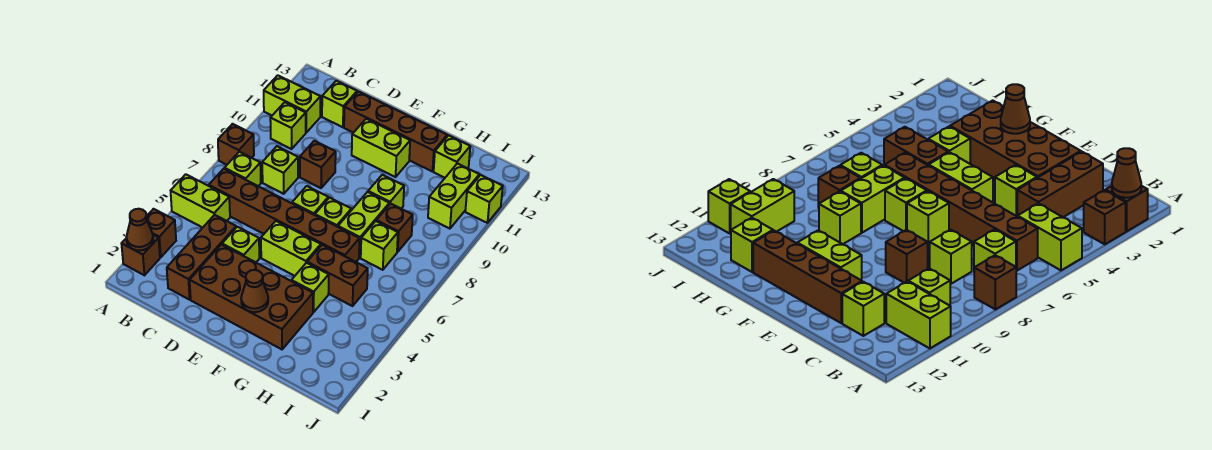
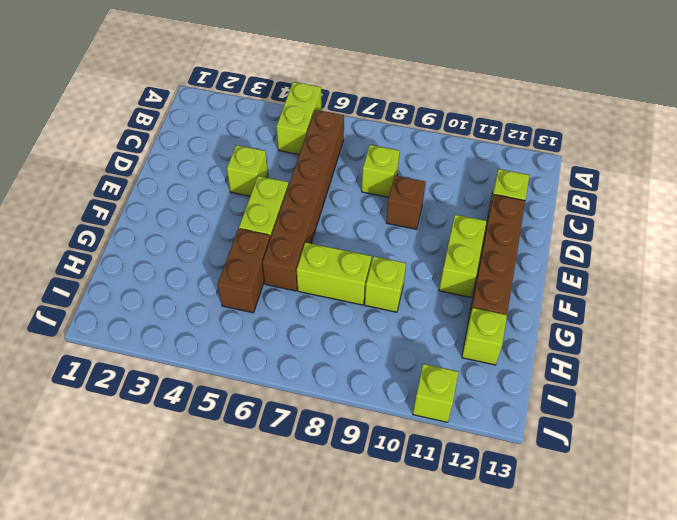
none -> brown brick A2 level 1
none -> brown brick A3 level 1
none -> brown brick A8 level 1
none -> lime brick A11:B11 level 1

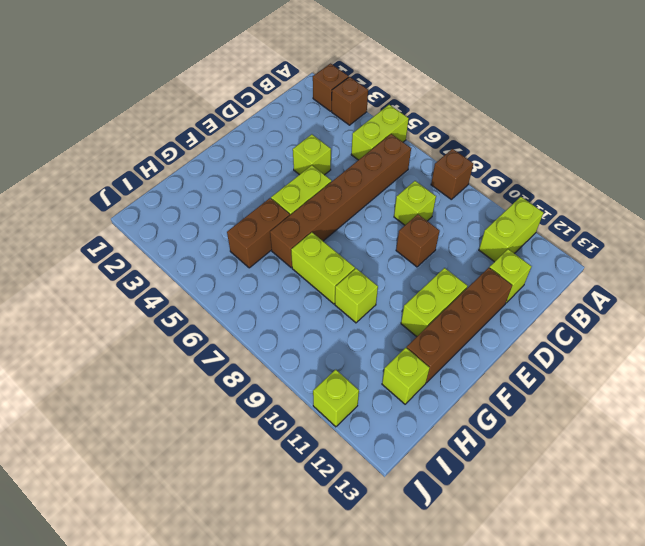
none -> lime brick B7 level 1
none -> lime brick B10 level 1
none -> brown brick C2:C4 level 1
none -> brown brick D2:G3 level 1

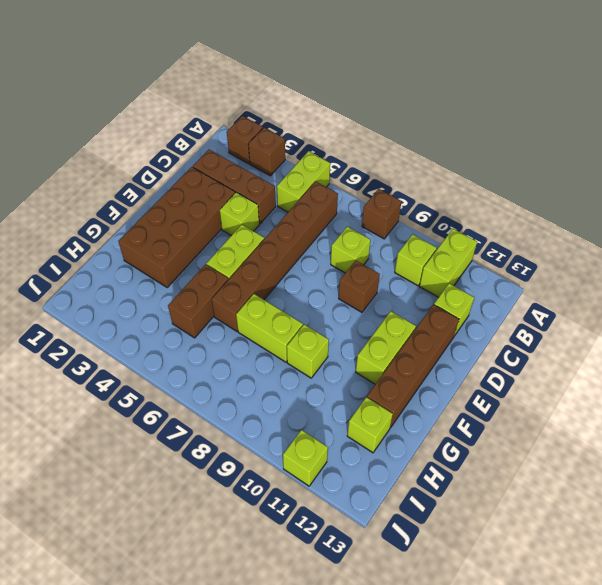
none -> lime brick B7 level 1
none -> lime brick E7 level 1
none -> lime brick F7 level 1
none -> lime brick G4 level 1

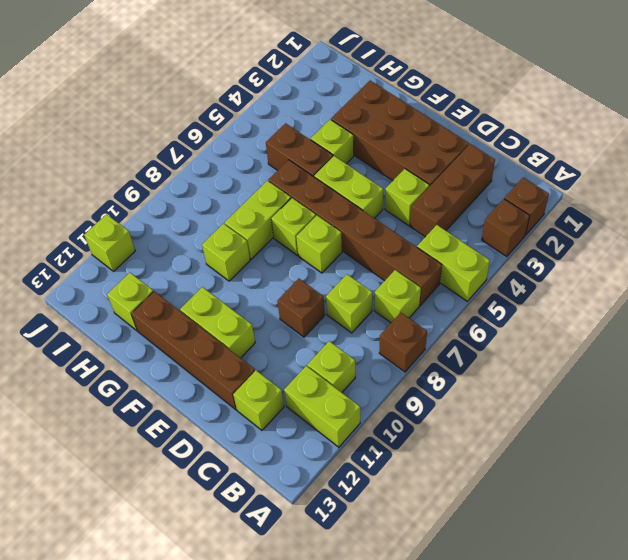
none -> lime brick H7 level 1
none -> brown brick H8 level 1
none -> lime brick I10:I11 level 1
none -> brown cone A2 level 2

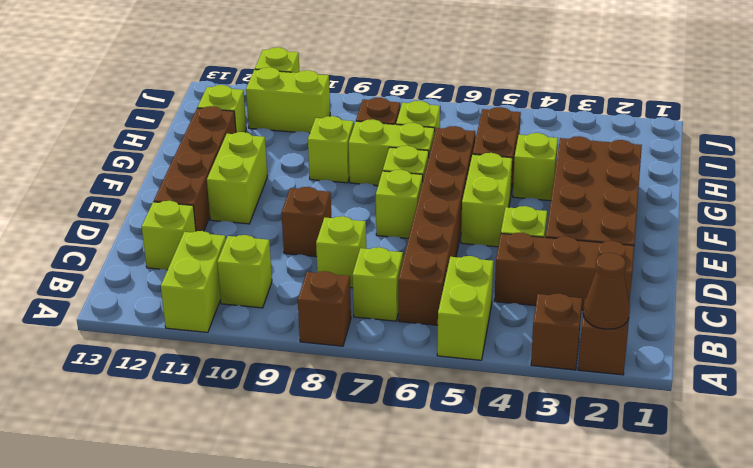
none -> brown cone F2 level 2

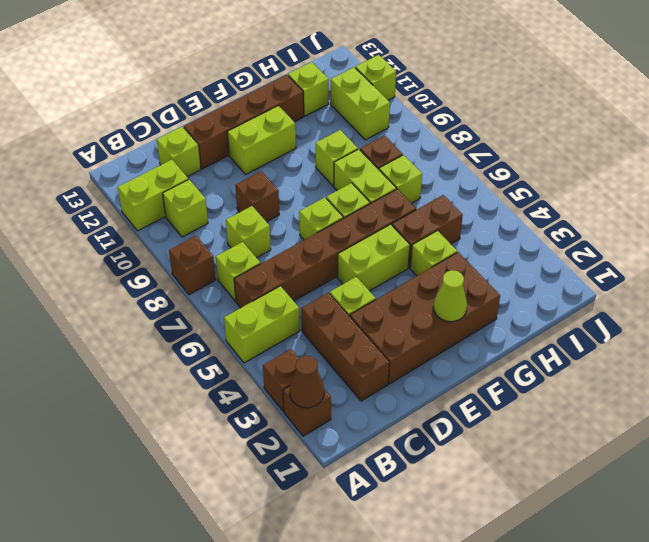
lime cone F2 level 2 -> brown cone F2 level 2

